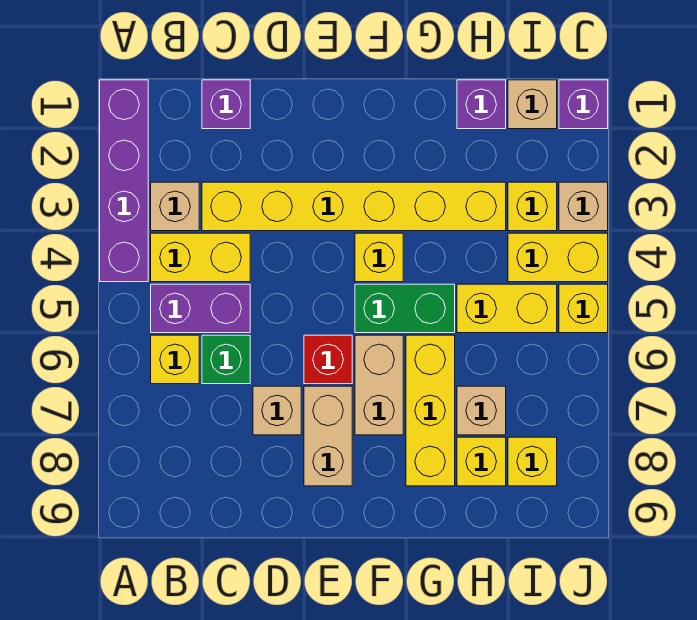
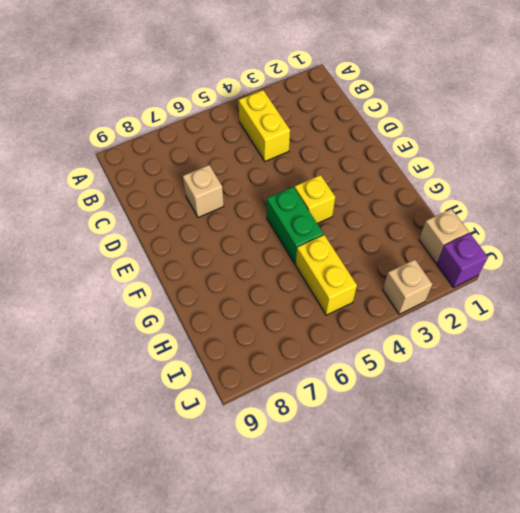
none -> purple brick A1:A4 level 1
none -> tan brick B3 level 1
none -> purple brick B5:C5 level 1

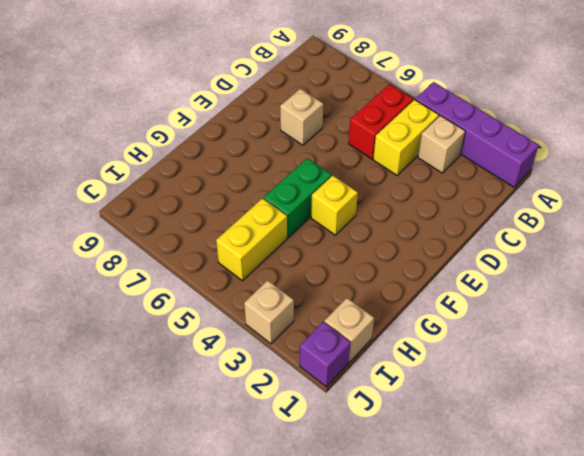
red brick B5:C5 level 1 -> purple brick B5:C5 level 1
none -> yellow brick B6 level 1
none -> purple brick C1 level 1
none -> yellow brick C3:H3 level 1

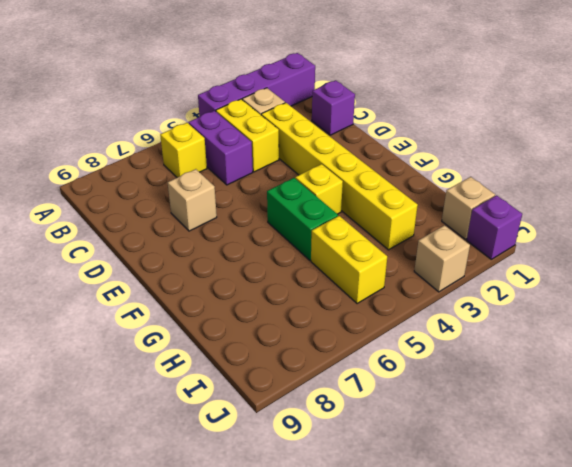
none -> green brick C6 level 1
none -> red brick E6 level 1
none -> tan brick E7:E8 level 1

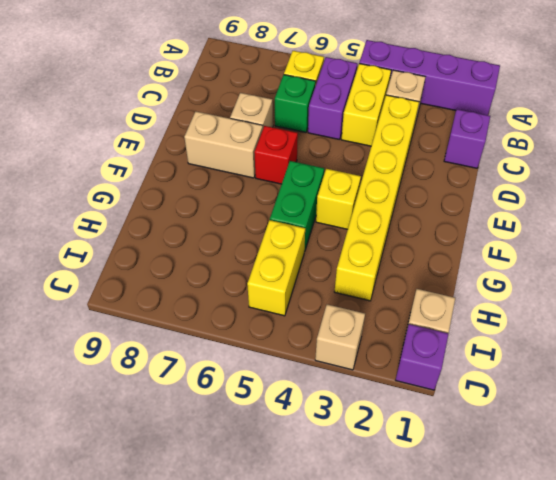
none -> tan brick F6:F7 level 1
none -> yellow brick G6:G8 level 1
none -> purple brick H1 level 1

